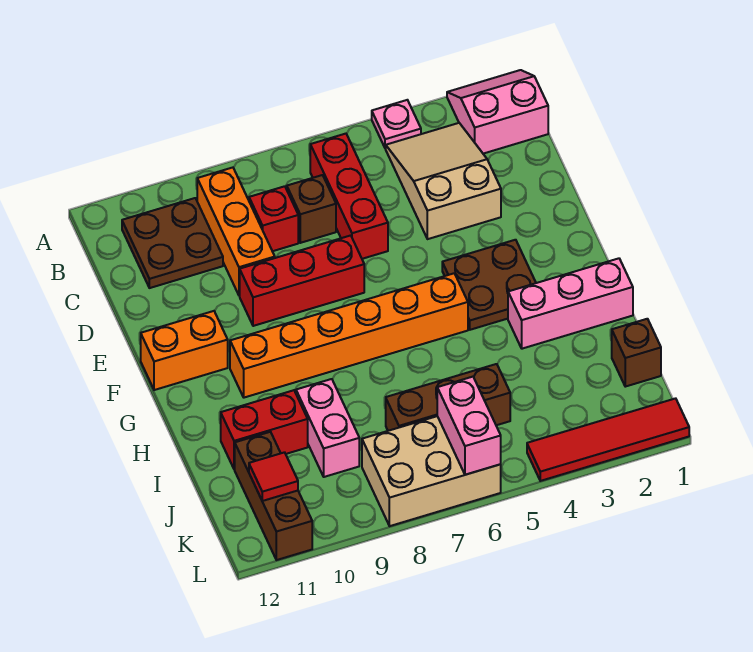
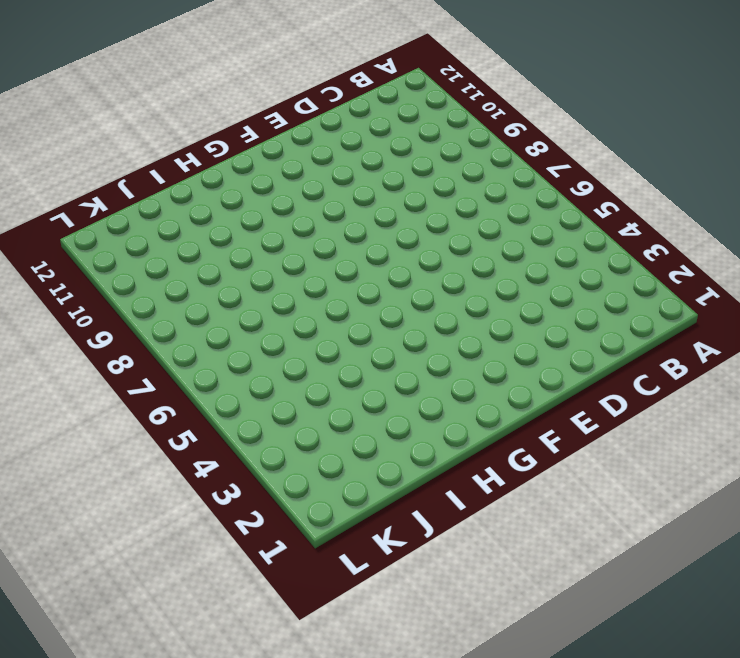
none -> pink slope A1:B2 level 1 top B
none -> pink plate A4 level 1
none -> tan slope B3:D4 level 1 top D

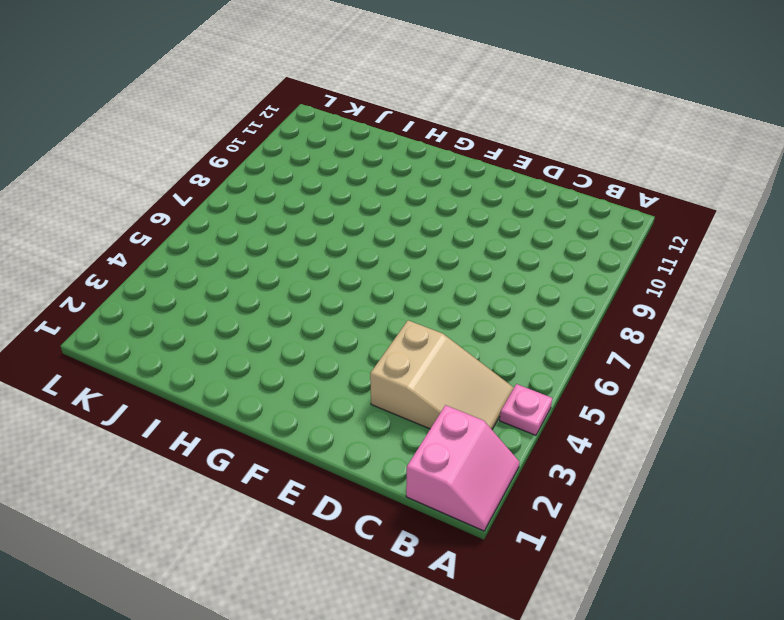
none -> red brick B6:D6 level 1
none -> orange brick B9:D9 level 1
none -> brown plate B10:C11 level 1

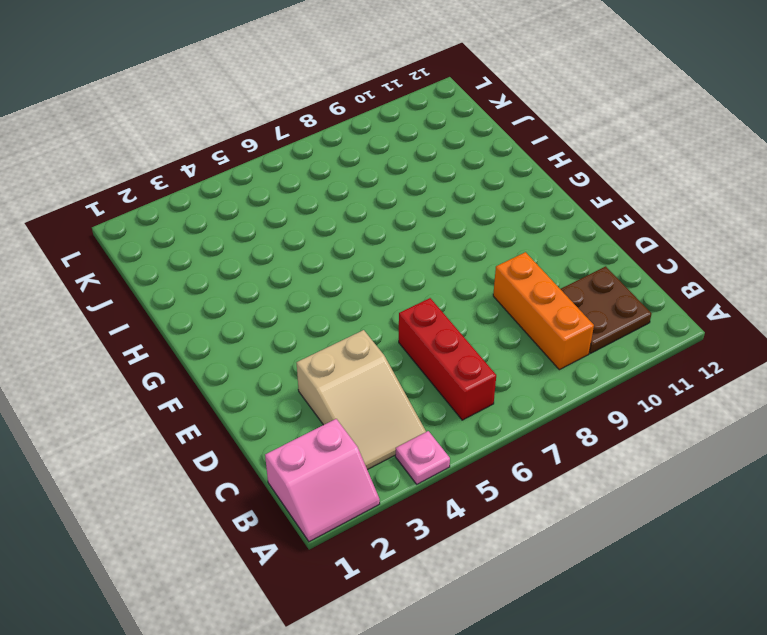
none -> brown brick C7 level 1
none -> red brick C8 level 1
none -> red brick E7:E9 level 1

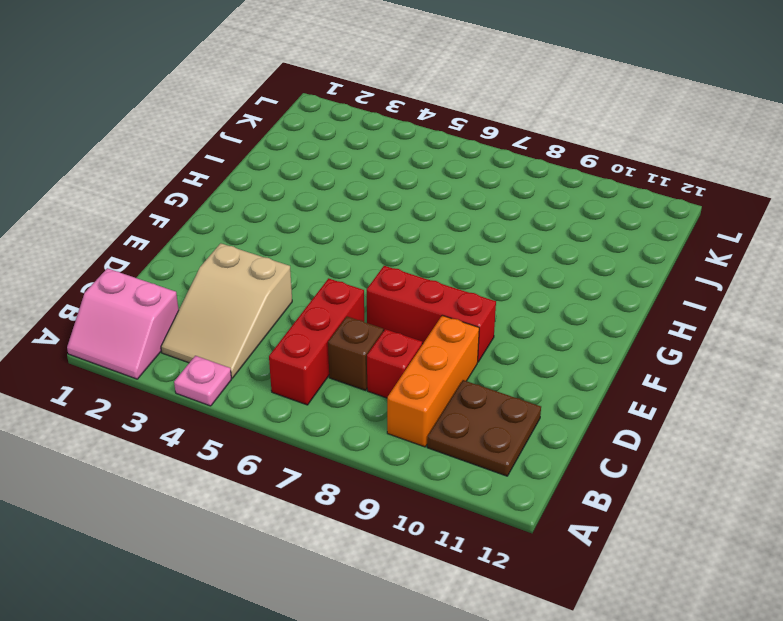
none -> brown plate F3:G4 level 1
none -> orange brick F11:F12 level 1
none -> orange brick G5:G10 level 1

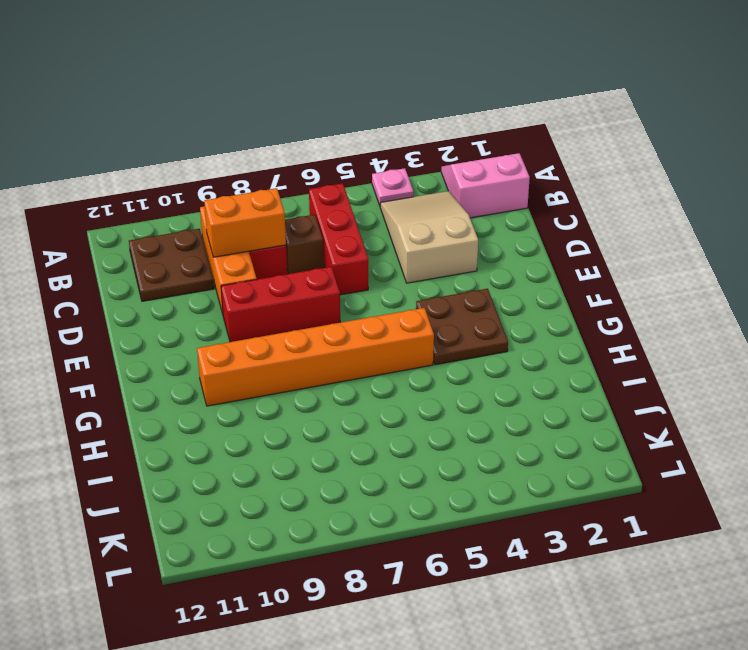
orange brick C8:C9 level 2 -> orange brick F11:F12 level 1
none -> pink brick H1:H3 level 1
none -> pink brick I9:J9 level 1
none -> red brick I10:I11 level 1

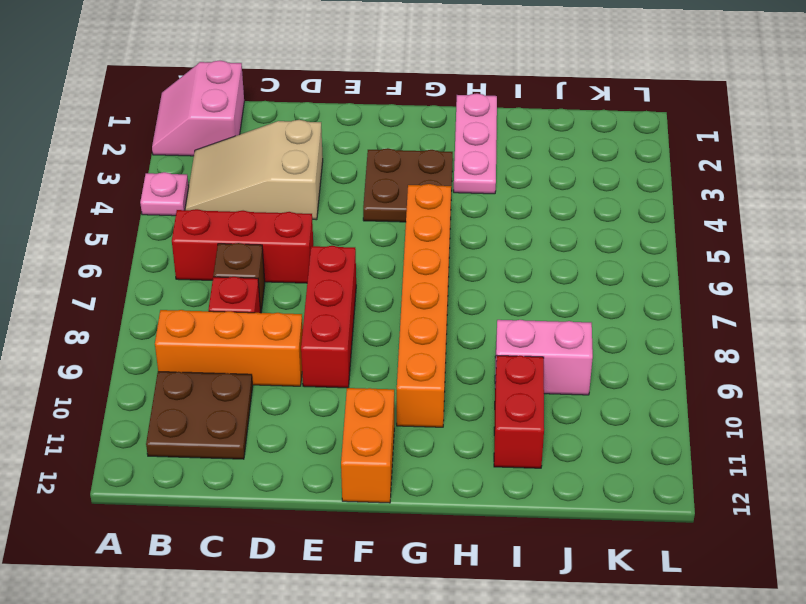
pink plate H1:H3 level 1 -> pink brick H1:H3 level 1
none -> brown brick J1 level 1
none -> brown brick J5:J7 level 1
none -> brown brick J11:L11 level 1

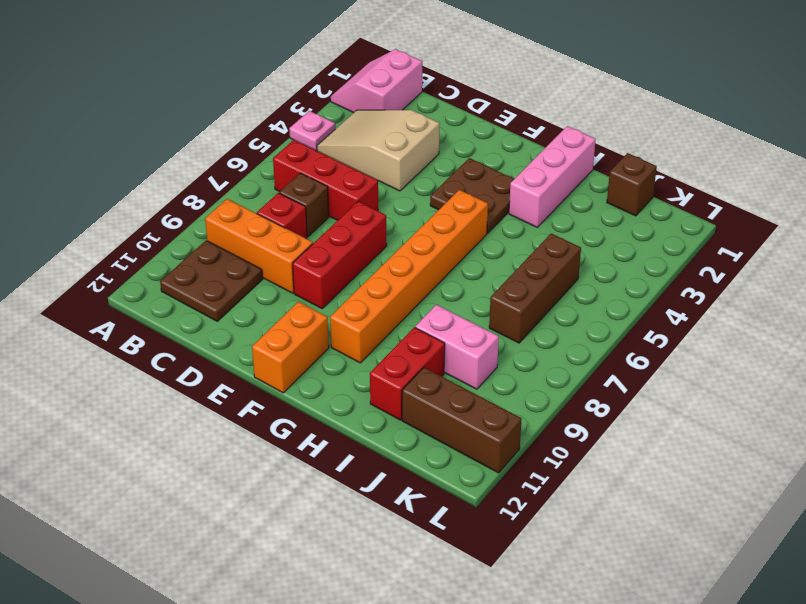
none -> tan brick K6:L8 level 1
none -> red tile L1:L4 level 1
none -> pink brick K6:L6 level 2

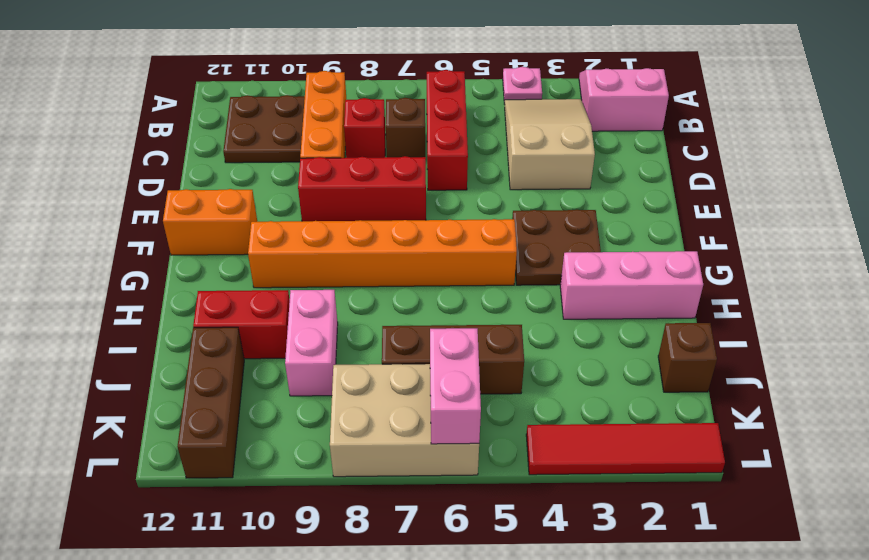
none -> red tile K11 level 2

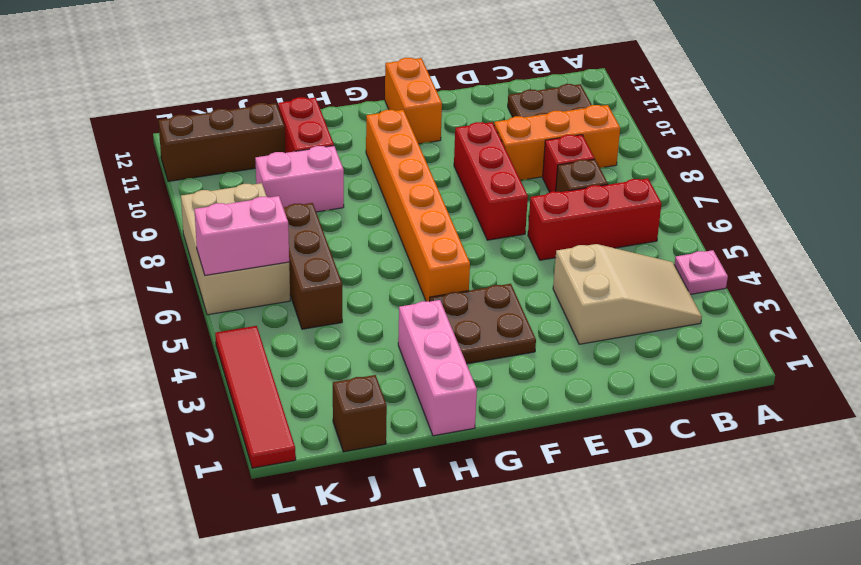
none -> pink slope A1:B2 level 1 top B
none -> red tile K11 level 2

